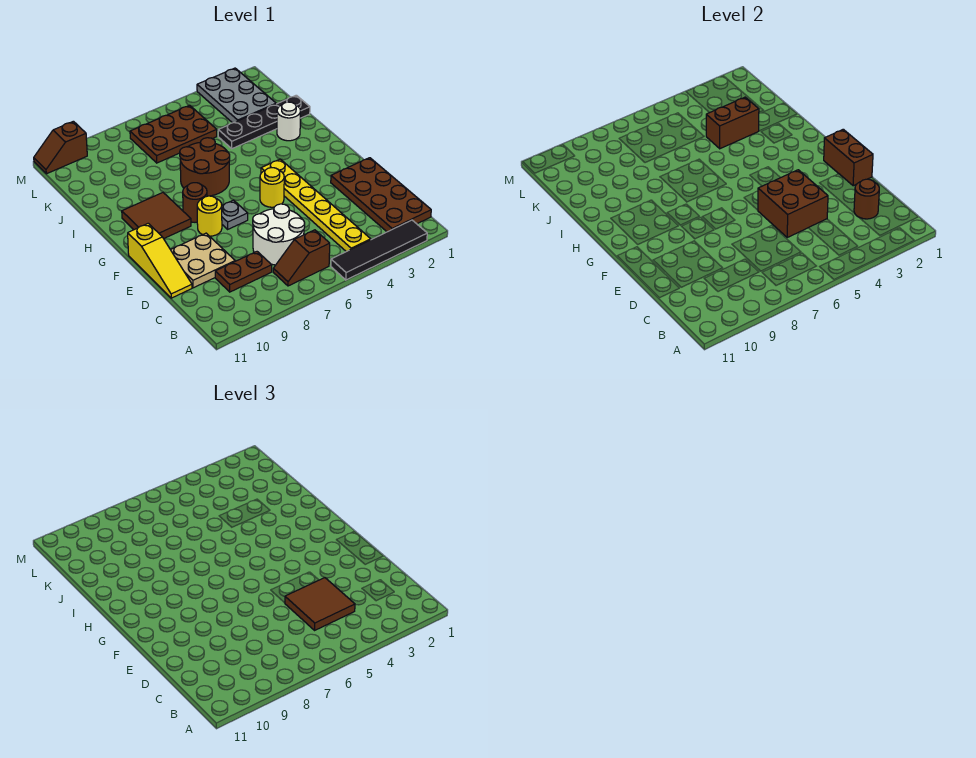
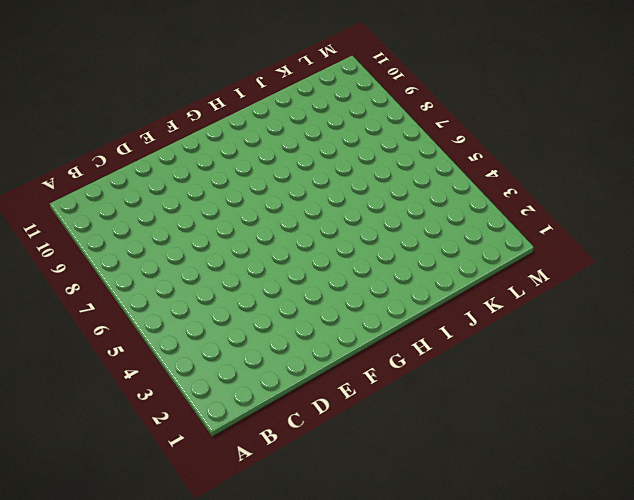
none -> black tile A2:A5 level 1
none -> brown plate B1:E2 level 1
none -> yellow plate B4:G4 level 1

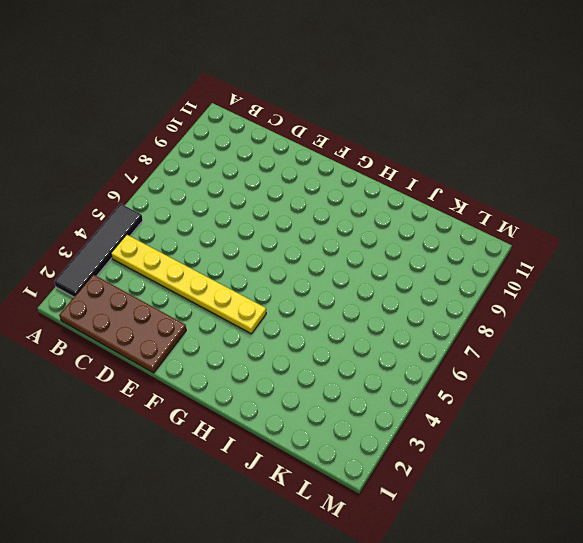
none -> brown slope B6:B7 level 1 top 6
none -> white round brick C6:D7 level 1
none -> brown plate C8:C9 level 1

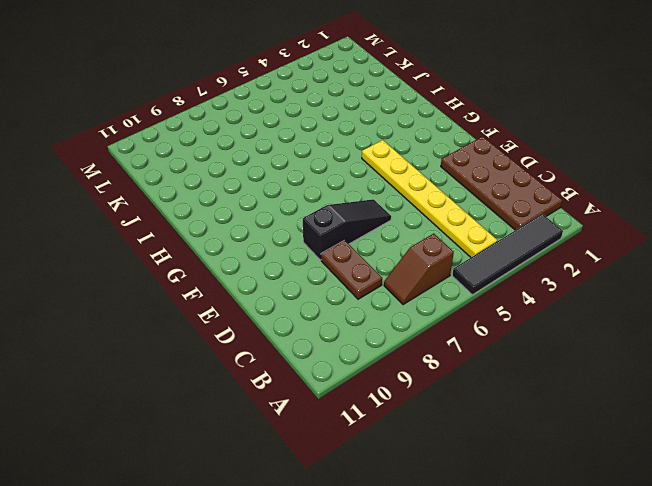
brown plate C8:D8 level 1 -> brown plate C8:C9 level 1
black slope E6:E8 level 1 top 8 -> none
none -> white round brick C6:D7 level 1
none -> tan plate D9:E10 level 1
none -> yellow slope D11:F11 level 1 top F

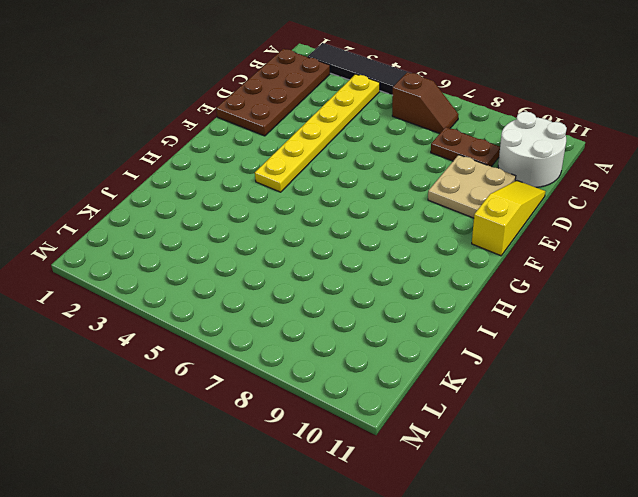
white round brick B10:C11 level 1 -> white round brick C6:D7 level 1
none -> yellow round brick F5 level 1
none -> grey plate F7 level 1
none -> yellow round brick F8 level 1

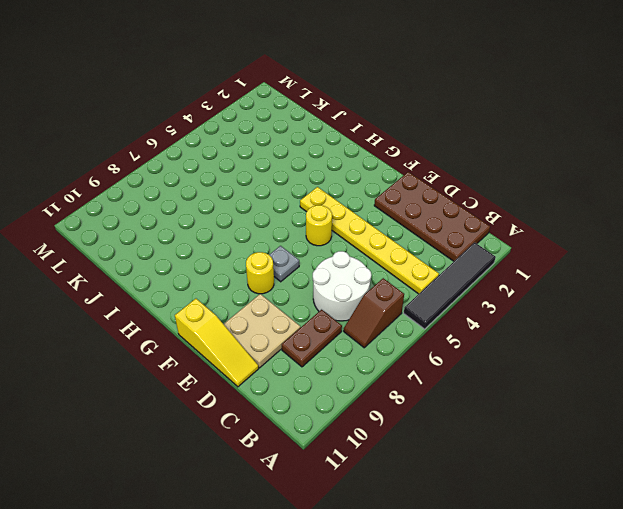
none -> brown round brick G8 level 1
none -> brown tile G9:H10 level 1
none -> brown round brick H6:I7 level 1

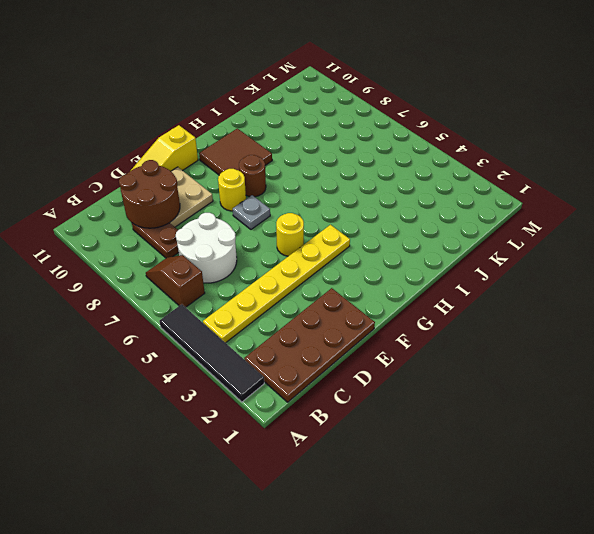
brown round brick C9:D10 level 2 -> brown round brick H6:I7 level 1
none -> white round brick I2 level 1
none -> black plate J1:J4 level 1
none -> grey plate K2:M3 level 1

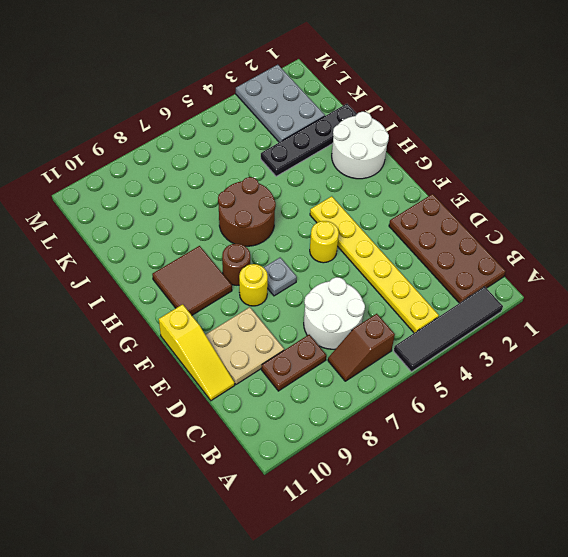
white round brick H1:I2 level 1 -> white round brick I2 level 1
none -> brown plate K5:L7 level 1
none -> brown slope M10:M11 level 1 top 10
none -> brown round brick C2 level 2

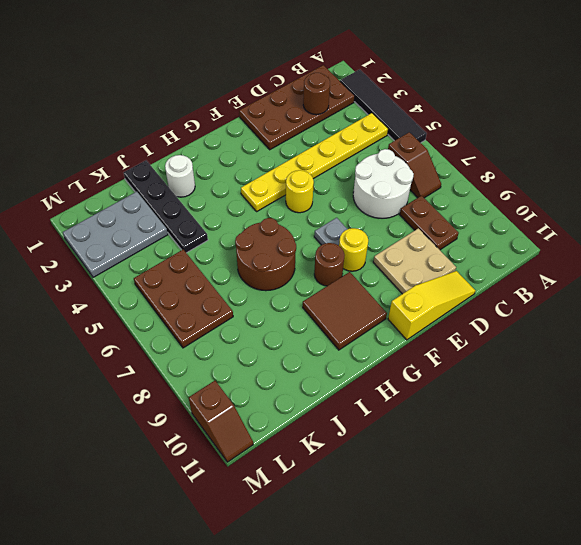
none -> brown brick D4:E5 level 2
none -> brown brick E1:F1 level 2
none -> brown brick J3:J4 level 2

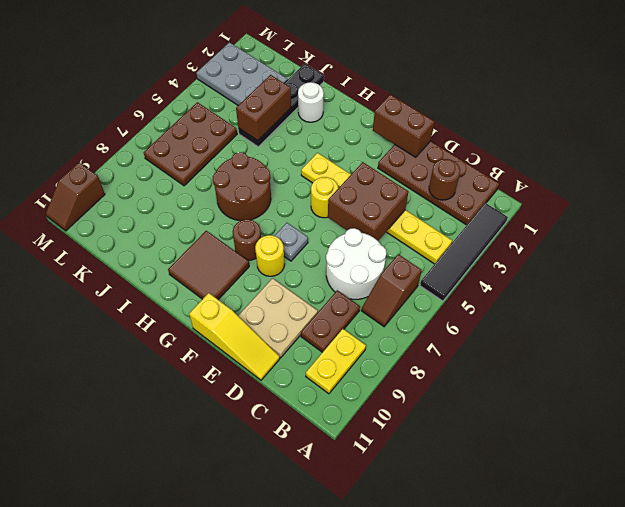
yellow plate B9:B10 level 1 -> none
none -> brown tile C4:D5 level 3

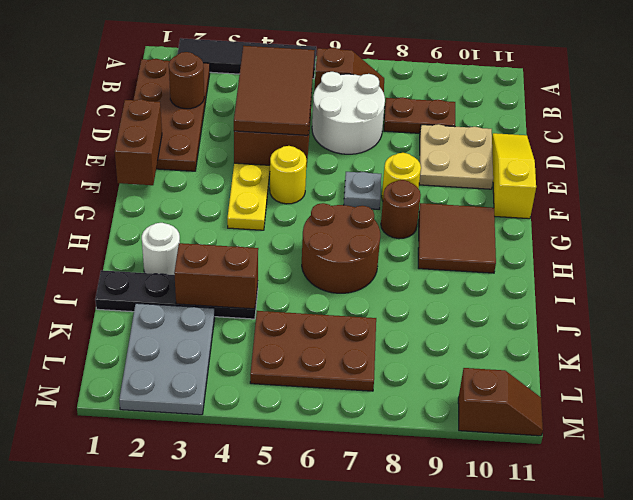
brown tile C4:E5 level 3 -> brown tile C4:D5 level 3

